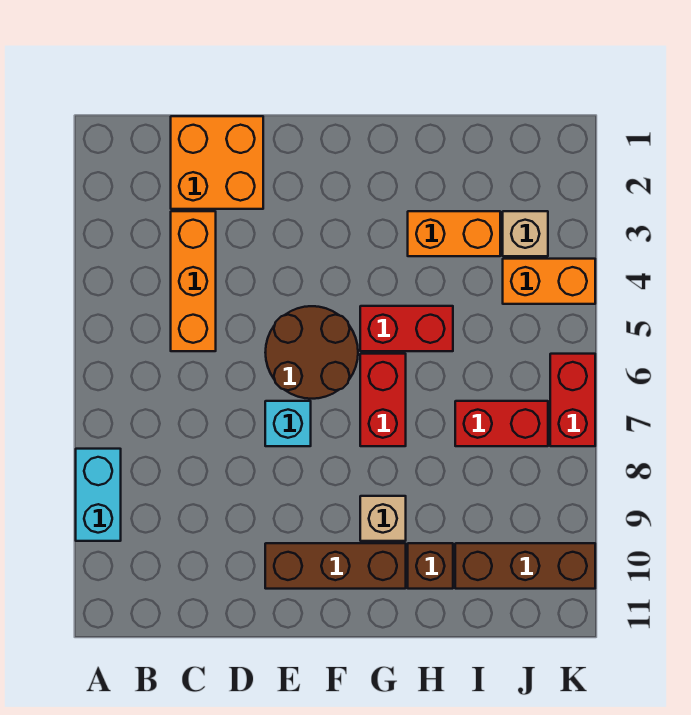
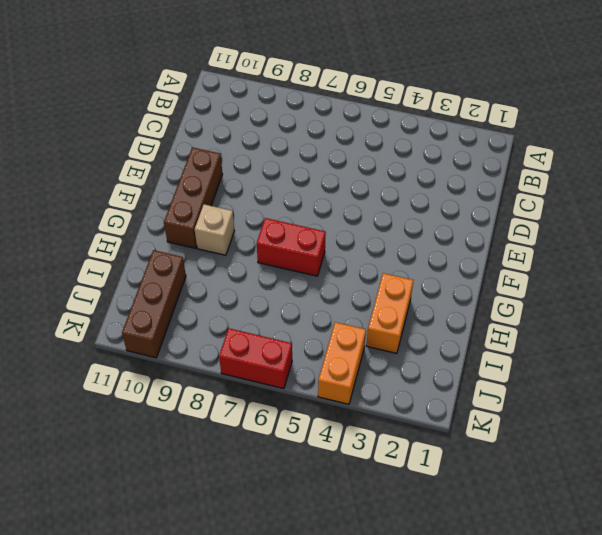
none -> cyan brick A8:A9 level 1
none -> orange brick C1:D2 level 1
none -> orange brick C3:C5 level 1

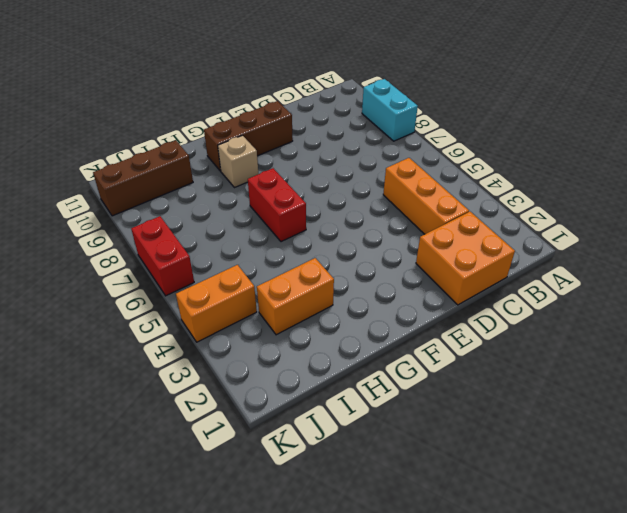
none -> brown round brick E5:F6 level 1
none -> cyan brick E7 level 1
none -> red brick G5:H5 level 1

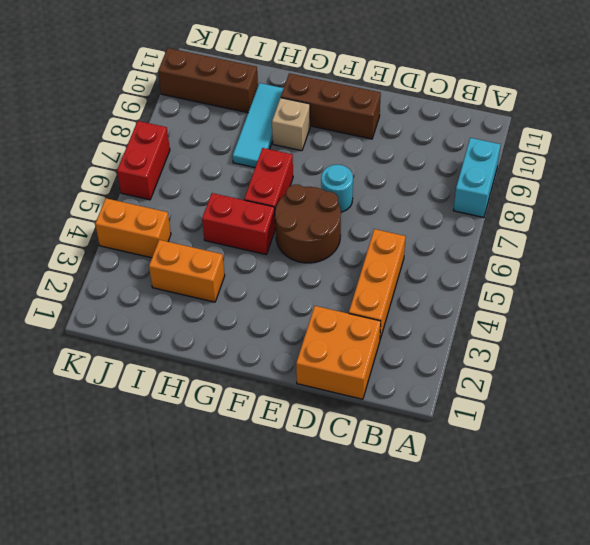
cyan round brick E7 level 1 -> cyan brick E7 level 1
cyan tile H8:H10 level 1 -> brown brick H10 level 1
none -> red brick I7:J7 level 1
none -> tan brick J3 level 1

